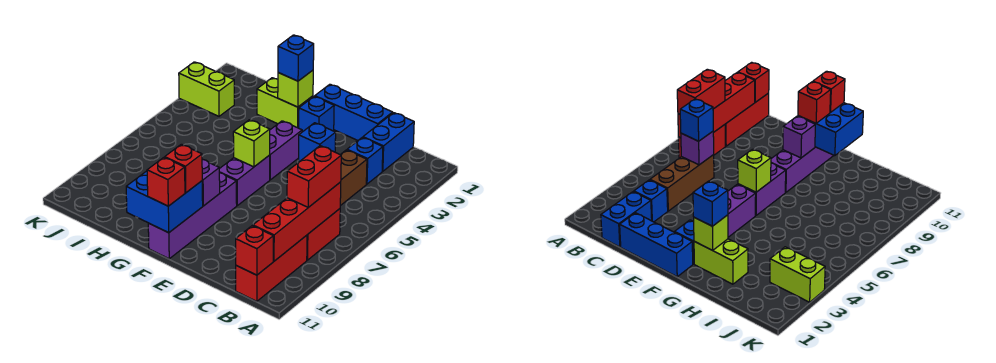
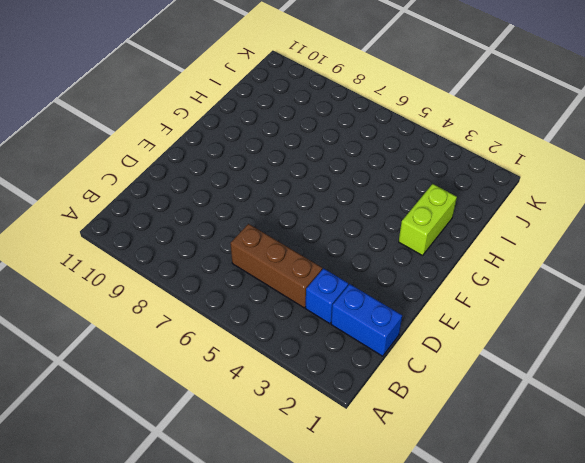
none -> red brick B7:B8 level 1
none -> red brick B9:B11 level 1
none -> blue brick D1:F1 level 1

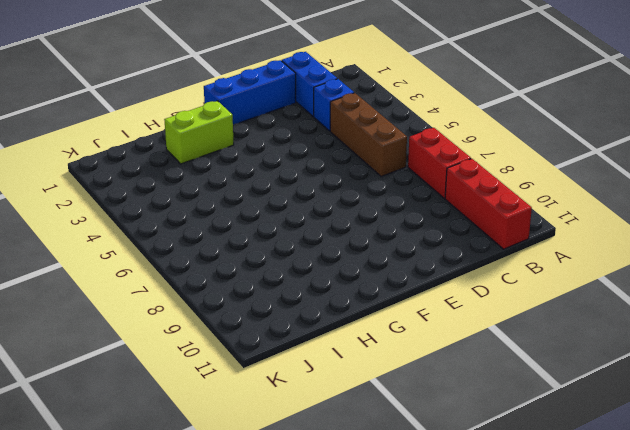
none -> blue brick F2 level 1
none -> purple brick F4:F5 level 1
none -> purple brick F6:F7 level 1

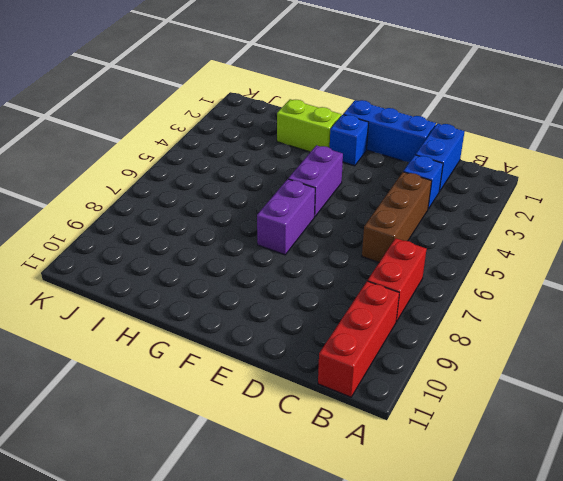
none -> purple brick F8:F11 level 1
none -> lime brick J3:K3 level 1
none -> red brick B7:B10 level 2

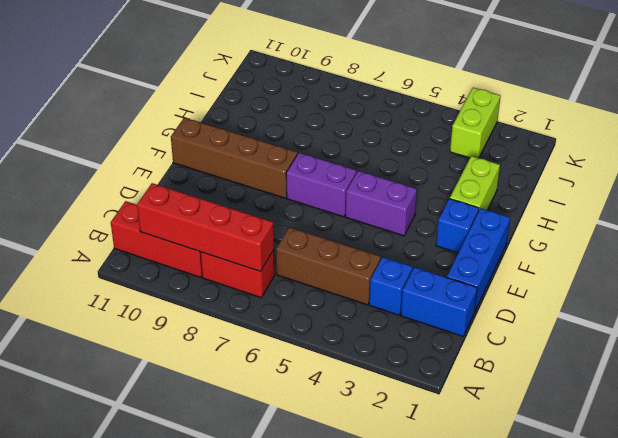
brown brick F8:F11 level 1 -> purple brick F8:F11 level 1
none -> red brick B11 level 2
none -> purple brick C6 level 2
none -> lime brick F6 level 2

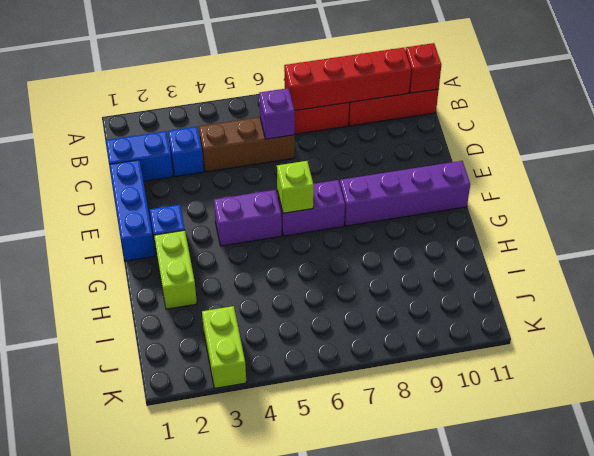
none -> purple brick F9 level 2
none -> blue brick F10:G11 level 2
none -> lime brick G2 level 2

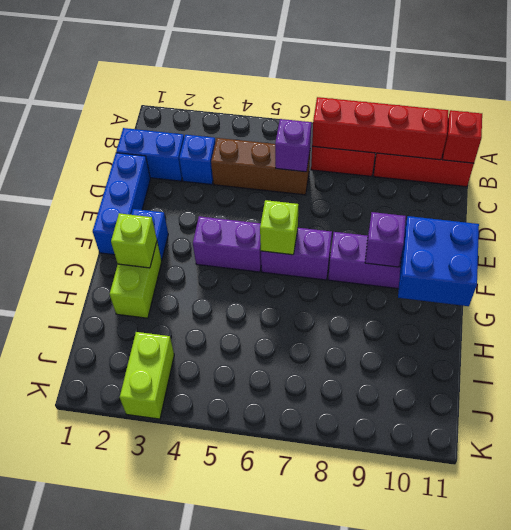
none -> red brick B7:B8 level 3
none -> blue brick C6 level 3
none -> red brick F10 level 3

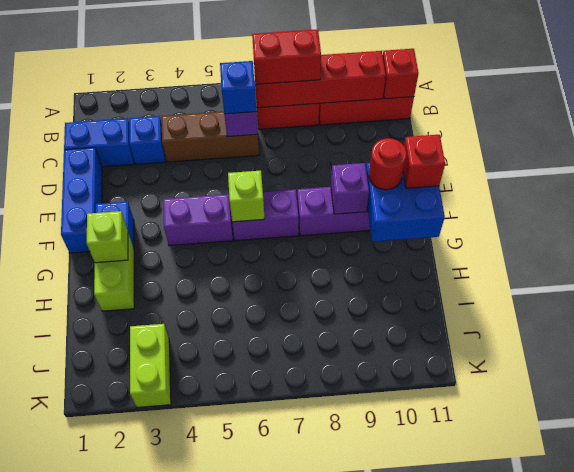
red round brick F10 level 3 -> red brick F10 level 3
none -> blue brick G2 level 3

